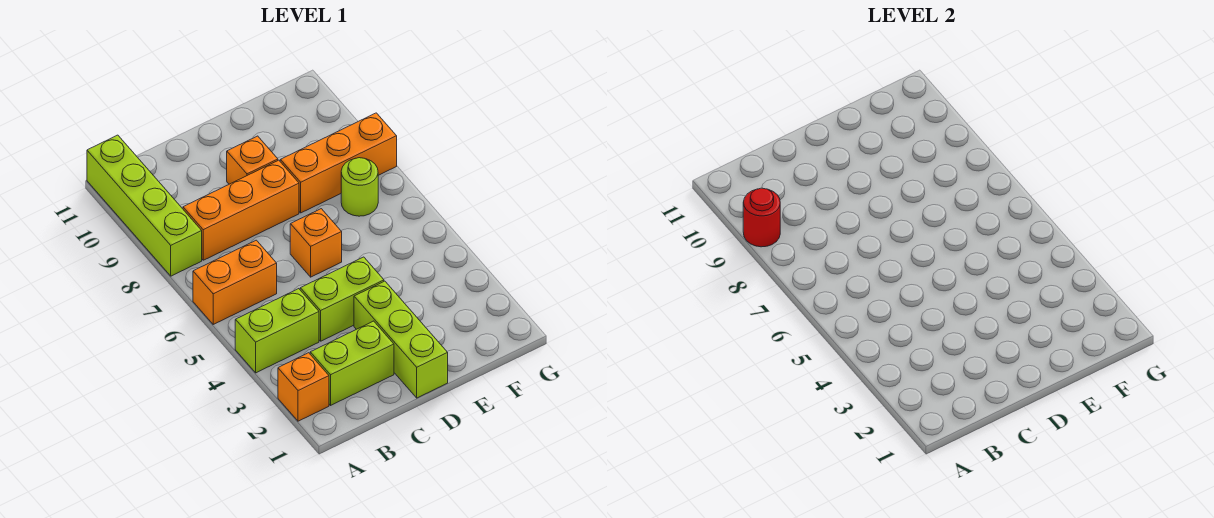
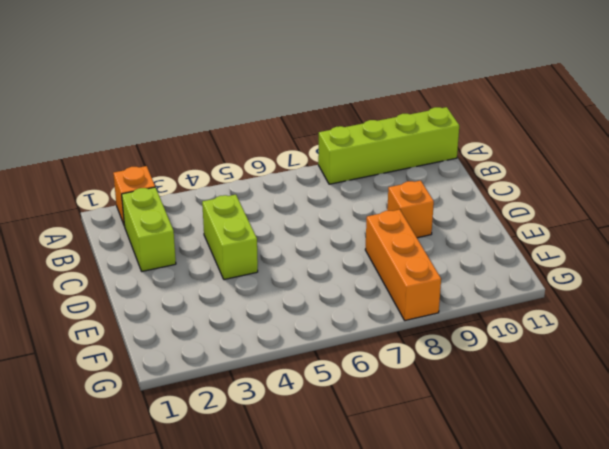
none -> lime brick A4:B4 level 1
none -> orange brick A6:B6 level 1
none -> orange brick B8:D8 level 1

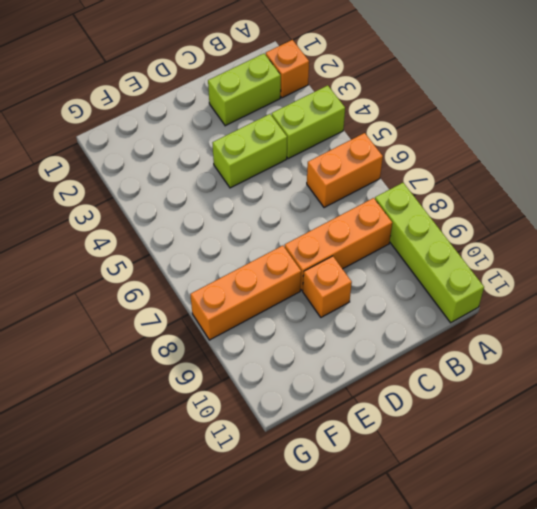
none -> lime brick D1:D3 level 1
none -> orange brick D6 level 1
none -> lime round brick F7 level 1

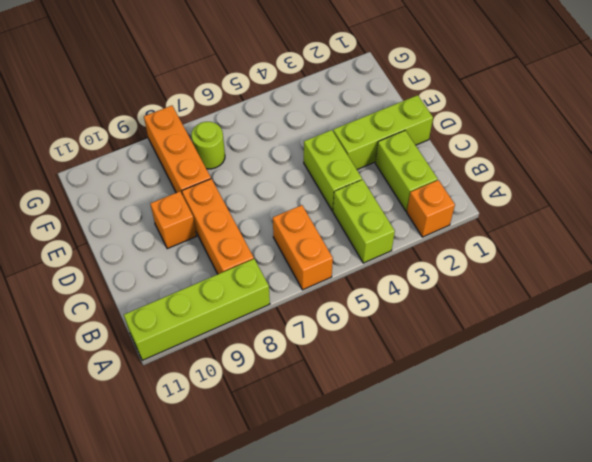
none -> orange brick D6 level 1
none -> red round brick A9 level 2

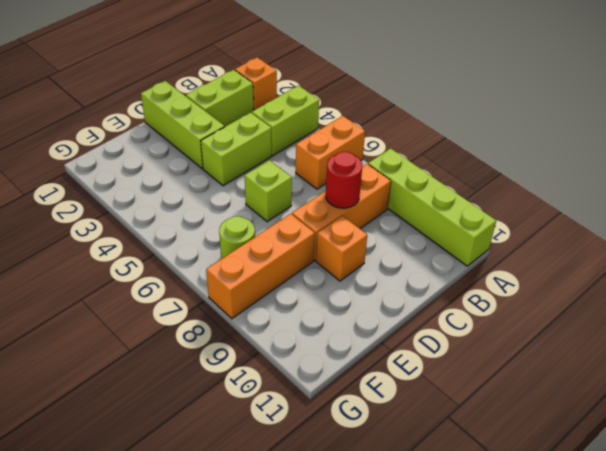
red round brick C8 level 2 -> red round brick A9 level 2
lime brick D6 level 1 -> orange brick D6 level 1

